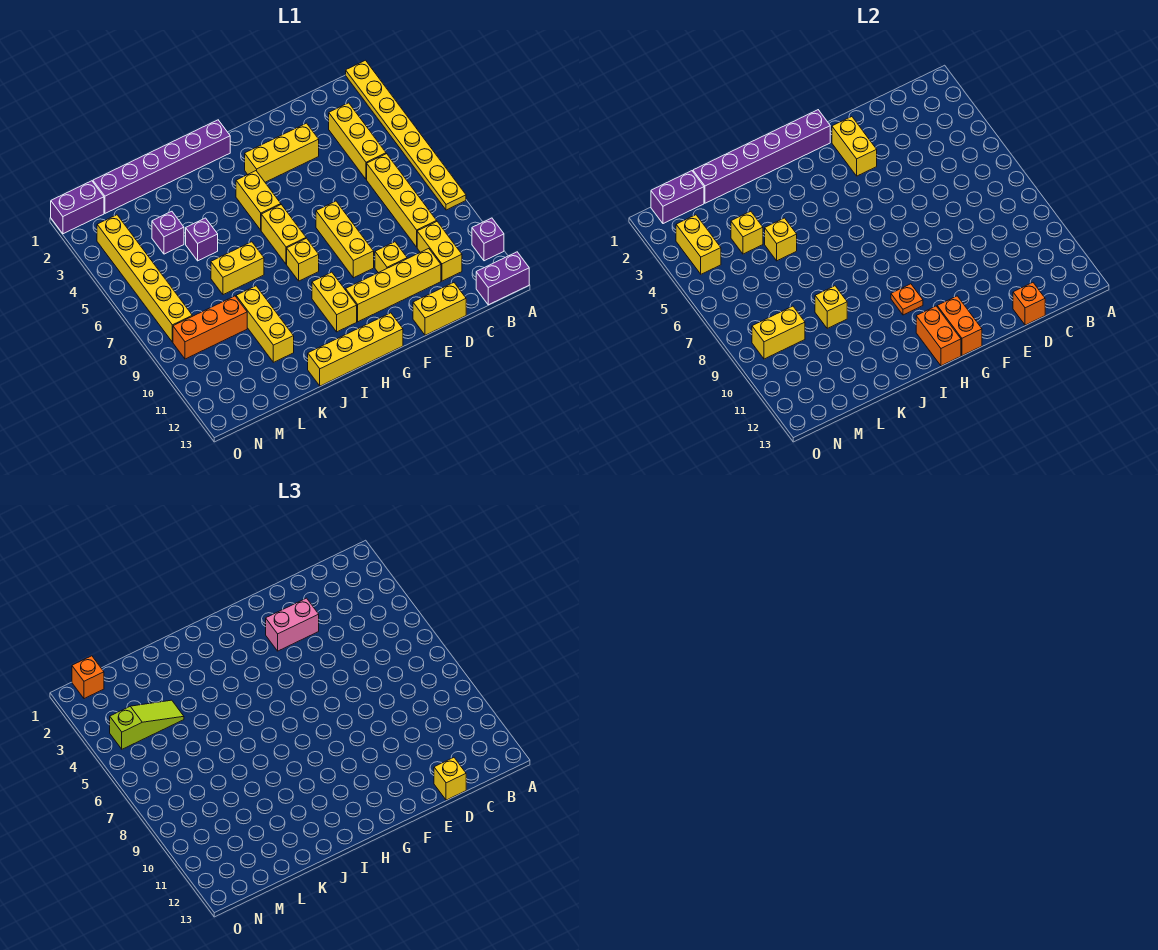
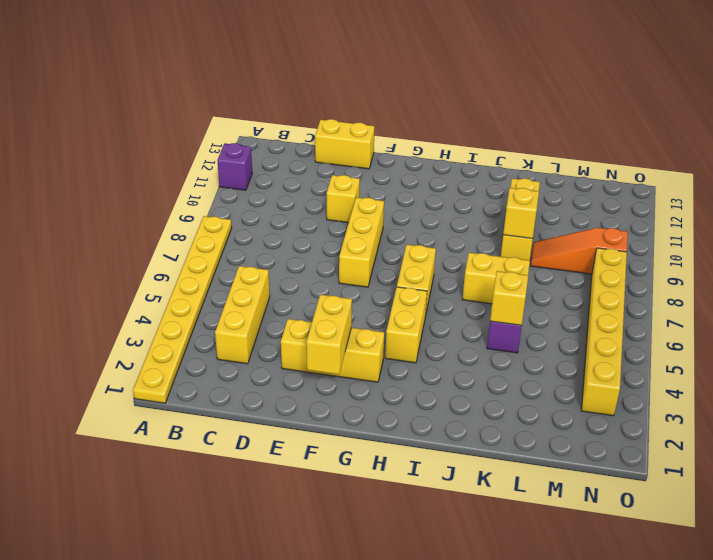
orange slope L9:N9 level 1 top N -> orange brick L9:N9 level 1
none -> purple brick A13:B13 level 1
none -> yellow brick C6:C9 level 1
none -> yellow brick C10:C11 level 1
none -> yellow brick D11:G11 level 1

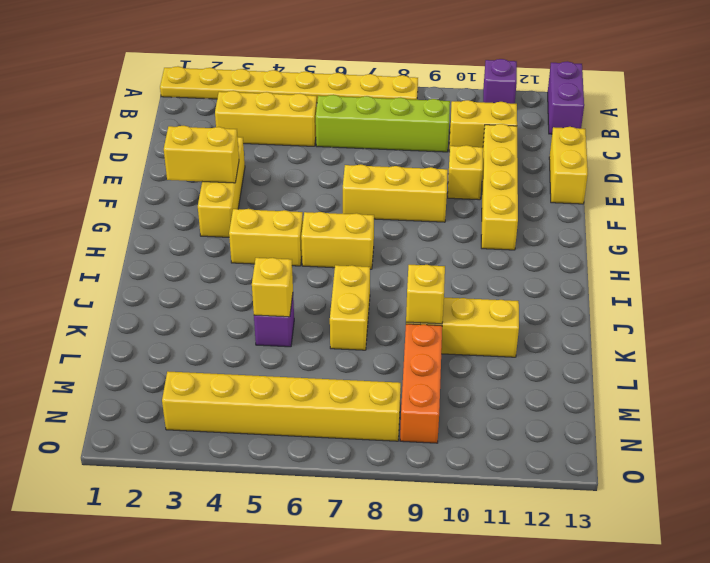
lime brick C6:C9 level 1 -> yellow brick C6:C9 level 1
none -> yellow brick G13:J13 level 1
none -> purple brick H1:M1 level 1
none -> yellow brick H8 level 1
none -> yellow brick H10:H11 level 1

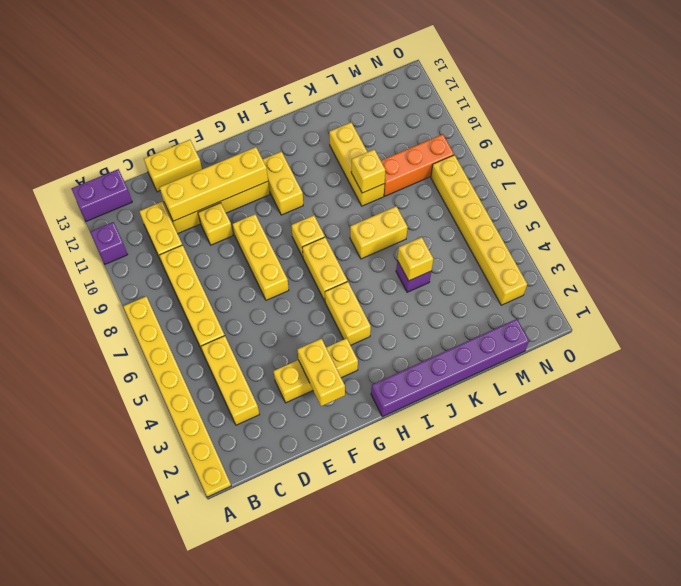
yellow brick D11:G11 level 2 -> yellow brick G13:J13 level 1
none -> purple brick L4 level 1
none -> purple brick N1:O1 level 1
none -> orange brick D13 level 2
none -> purple brick G1:L1 level 2

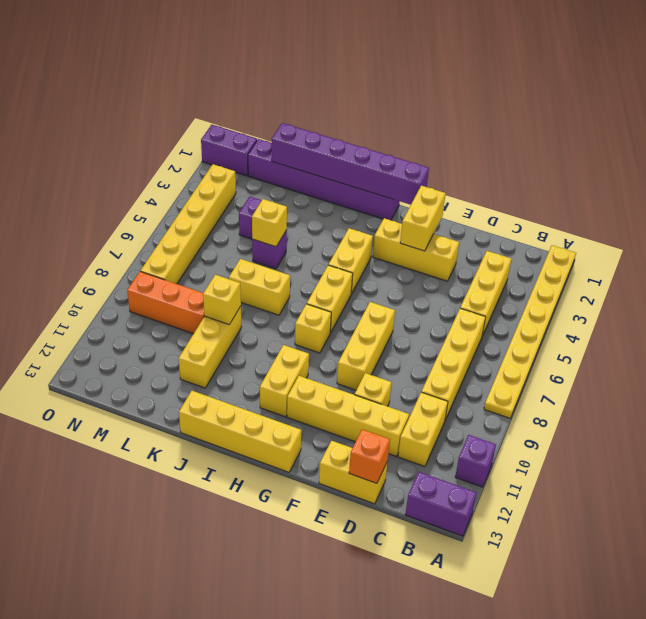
none -> orange brick G12:G13 level 2
none -> orange plate H10 level 2
none -> orange brick H12:H13 level 2
none -> yellow brick L4 level 2

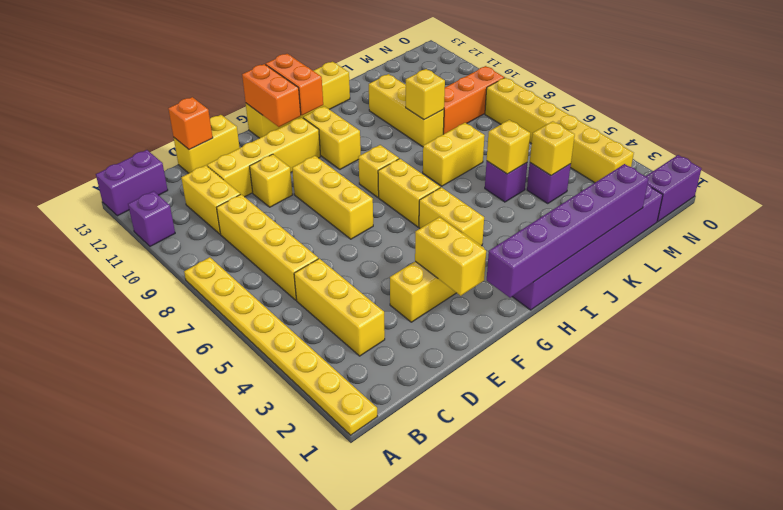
none -> orange plate H10 level 2
none -> purple brick M1:N1 level 2
none -> yellow brick M9:N9 level 2
none -> yellow brick N3:N4 level 2

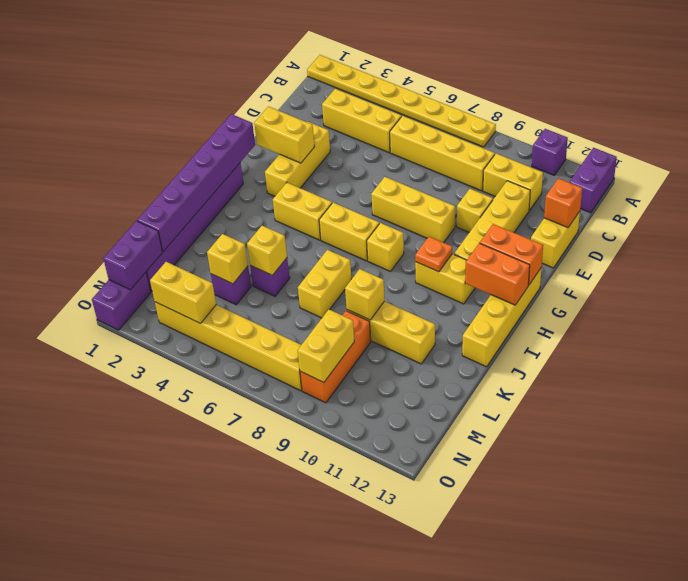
none -> yellow brick D13 level 3
none -> pink brick E3:F3 level 3
none -> lime slope L4:N4 level 3 top N
none -> orange brick N1 level 3

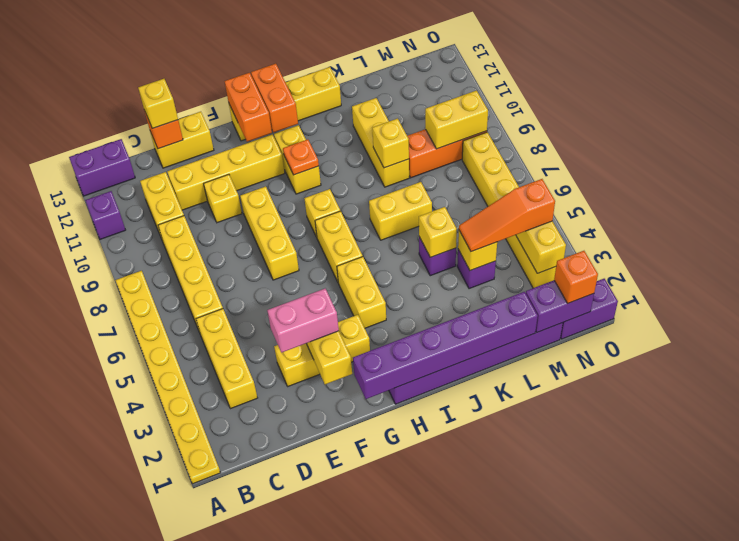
orange slope L4:N4 level 3 top N -> lime slope L4:N4 level 3 top N

